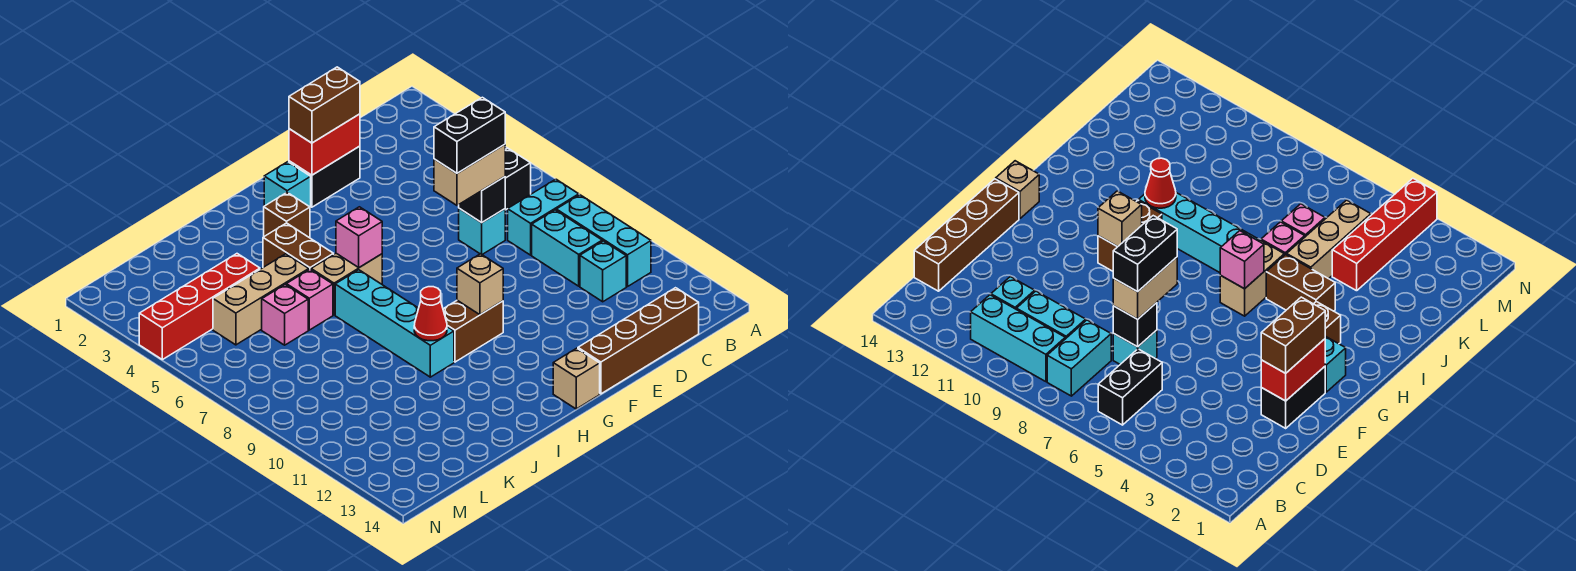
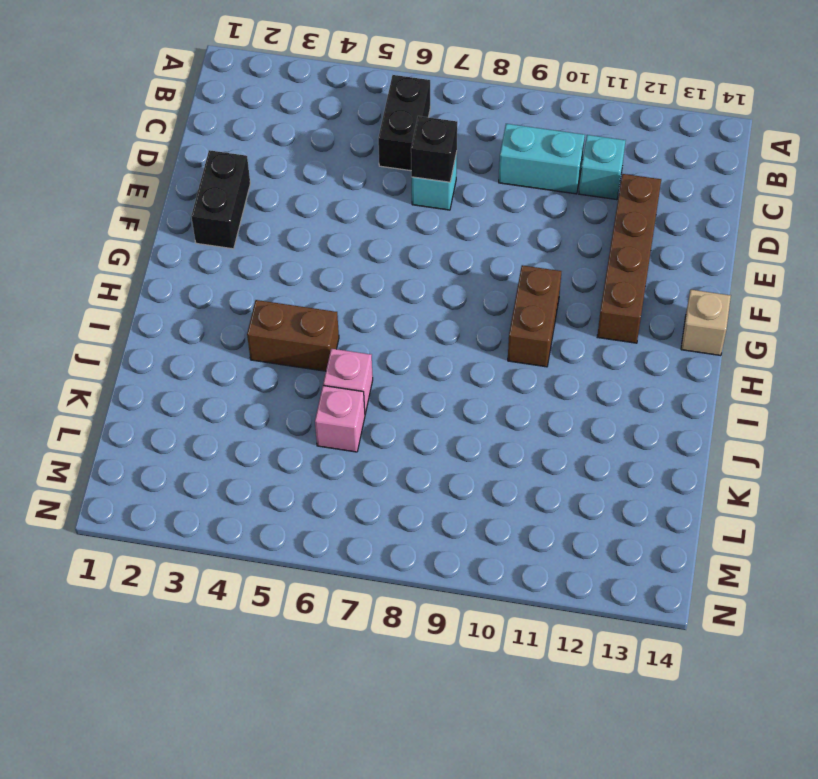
brown brick D12:G12 level 1 -> brown brick C14:F14 level 1
none -> cyan brick B8:C8 level 1
none -> cyan brick B9:B11 level 1
none -> cyan brick G2 level 1

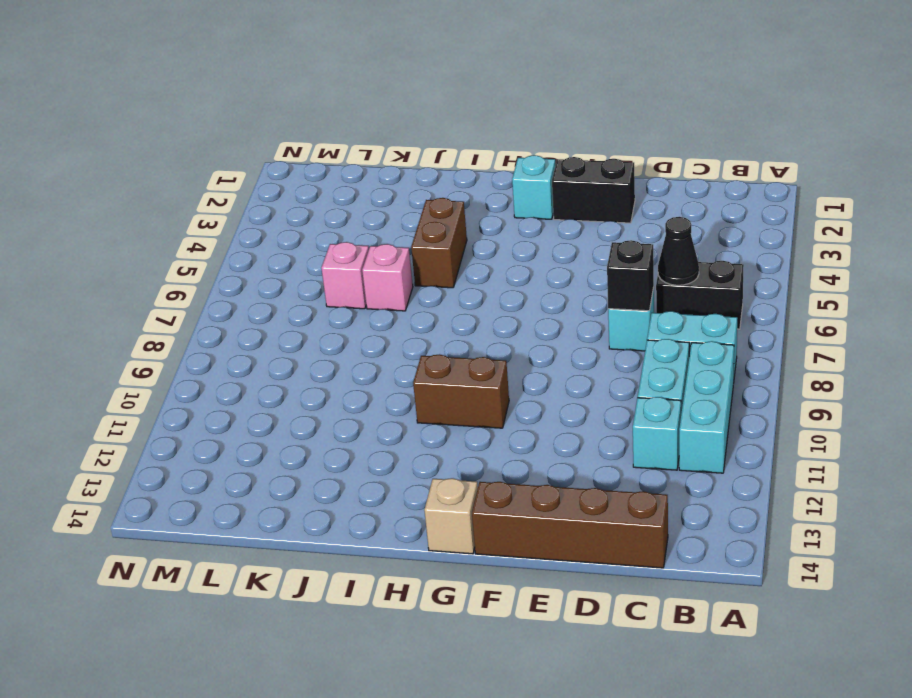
black cone C6 level 2 -> none
none -> brown brick H3 level 1
none -> tan brick H6:I6 level 1
none -> cyan brick I7:I10 level 1

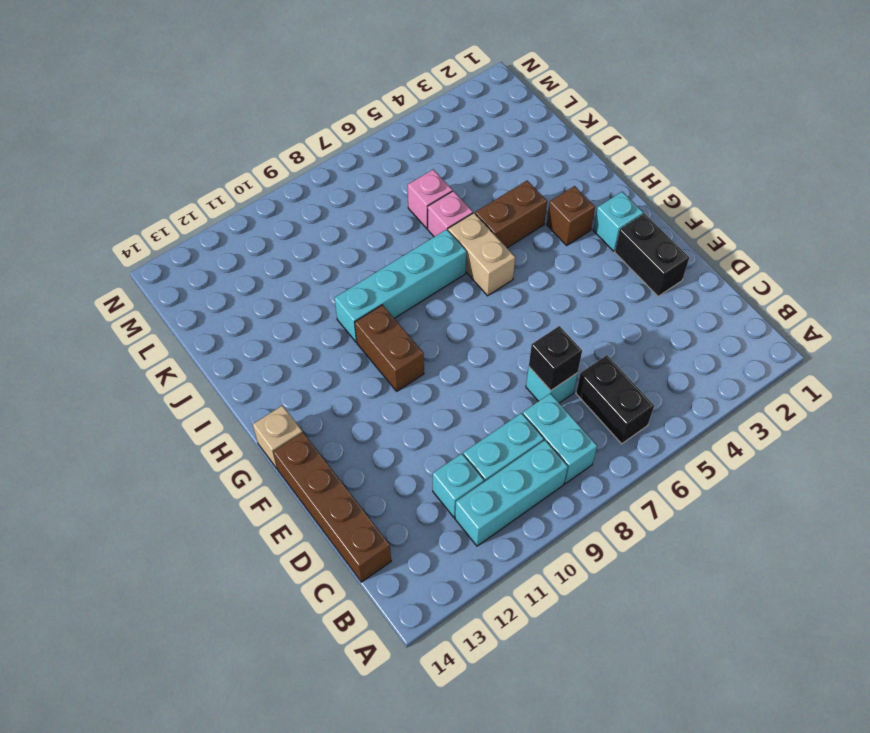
none -> tan brick J5:L5 level 1
none -> red brick K4:N4 level 1
none -> red brick E2:F2 level 2

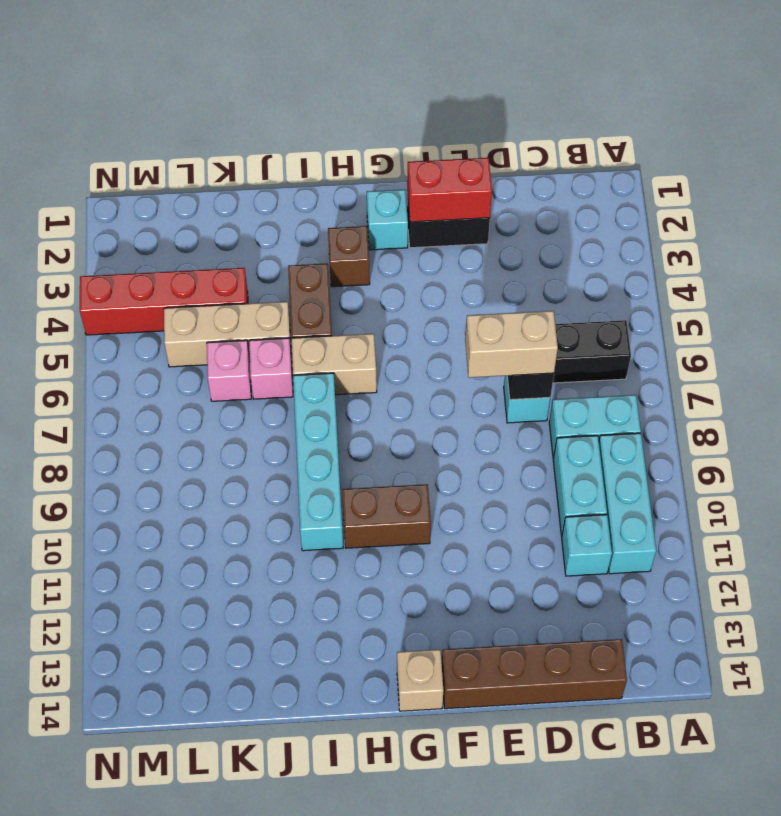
none -> tan brick G10 level 2
none -> pink brick H6 level 2
none -> red cone I10 level 2

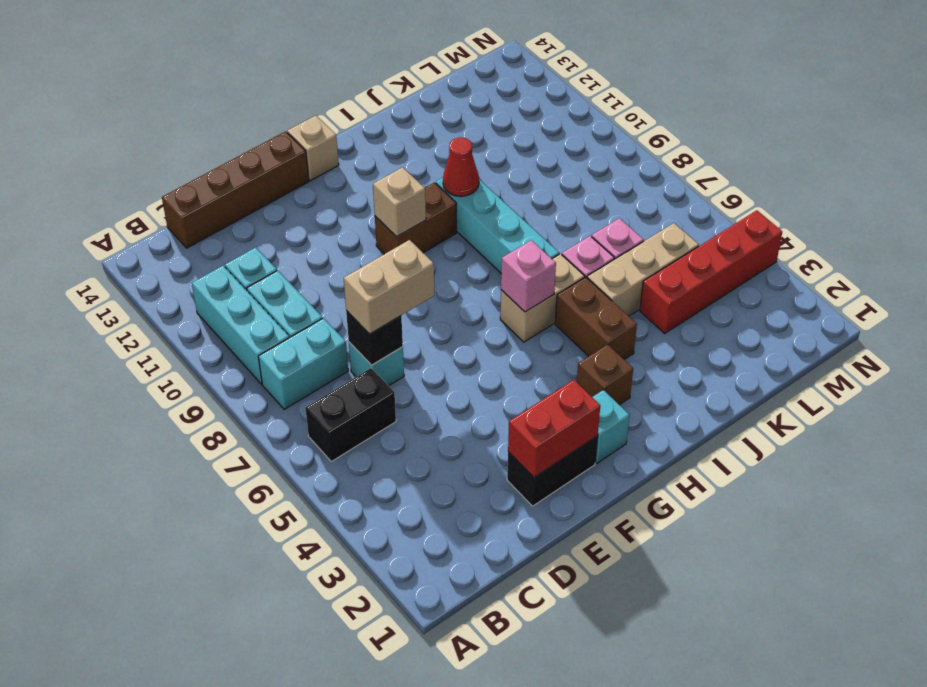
none -> brown brick E2:F2 level 3
none -> black brick D7:E7 level 4

